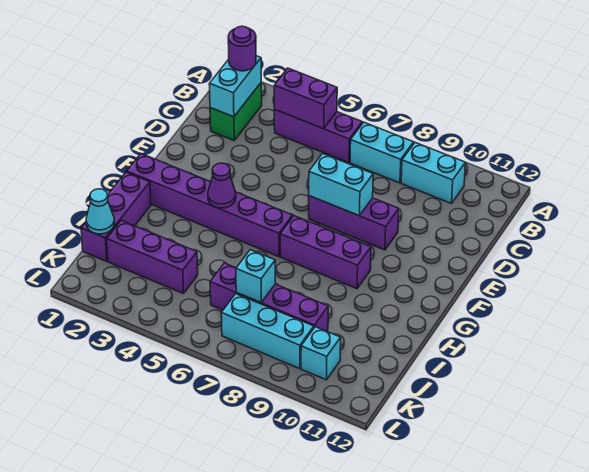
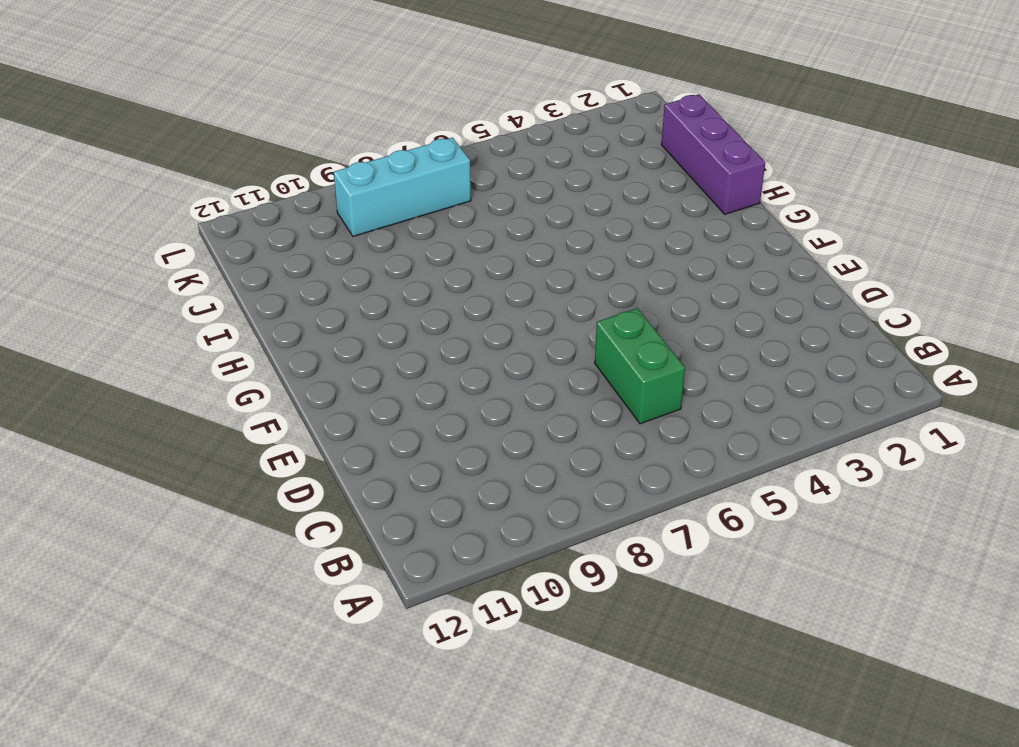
green brick C6:D6 level 1 -> green brick B2:C2 level 1
none -> purple brick B4:B6 level 1
none -> cyan brick B7:B8 level 1
none -> cyan brick B9:B10 level 1

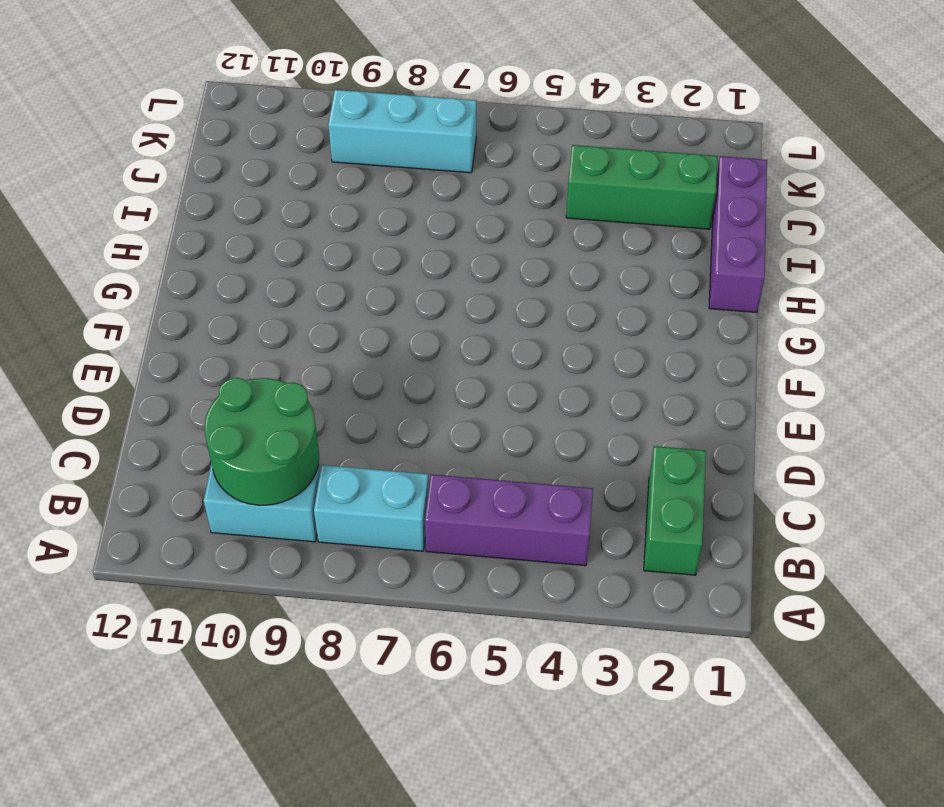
green round brick B9:C10 level 2 -> none
green brick J2:J4 level 1 -> purple brick J2:J4 level 1
none -> purple brick E7:E9 level 1
none -> purple brick G1:G6 level 1
none -> purple brick G7:G9 level 1

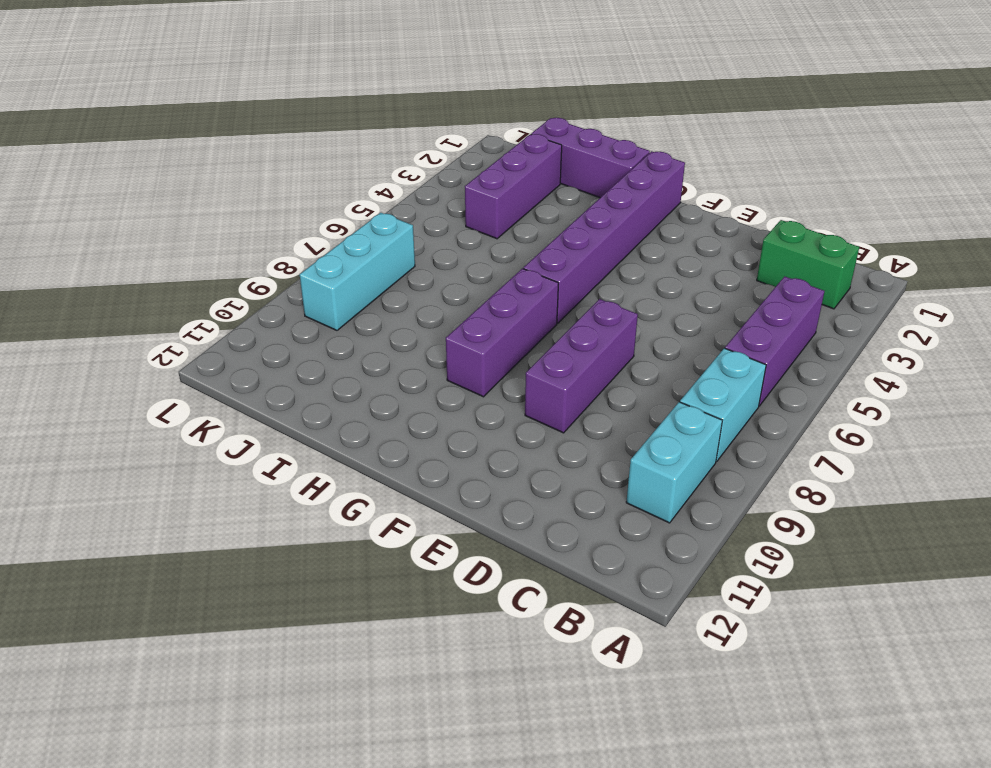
none -> purple brick J6:J9 level 1
none -> cyan brick K10 level 1
none -> cyan brick B2:C2 level 2

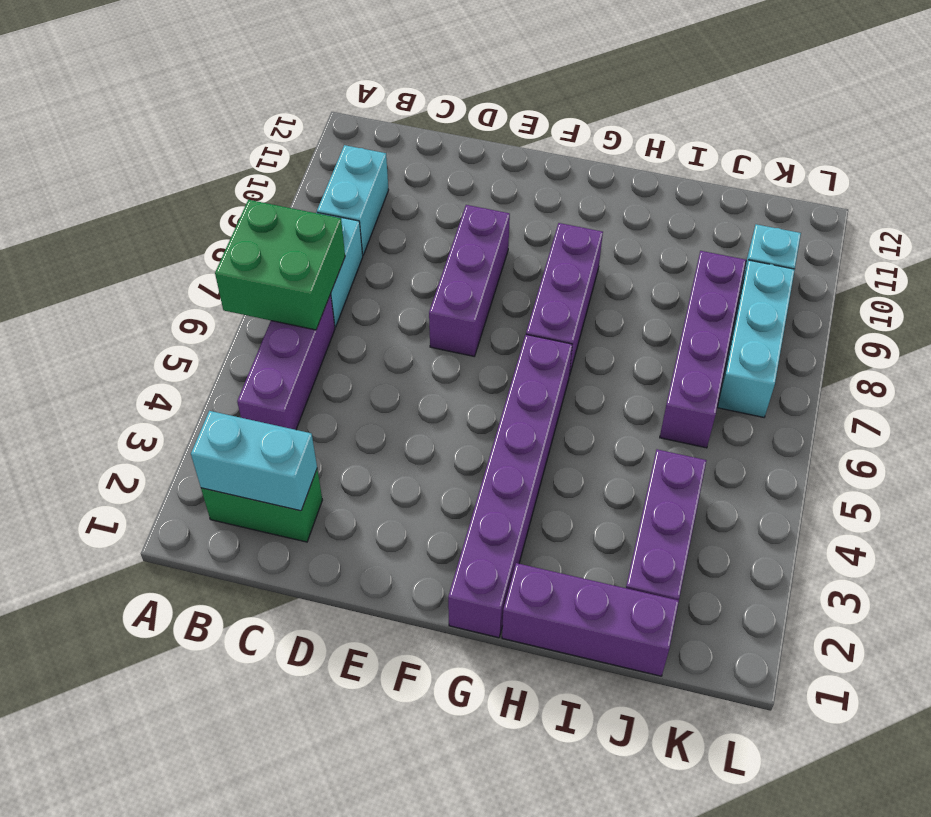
green brick A6:B7 level 2 -> none
none -> purple brick B4:B5 level 2
none -> cyan brick E7:E8 level 2
none -> purple cone G4 level 2

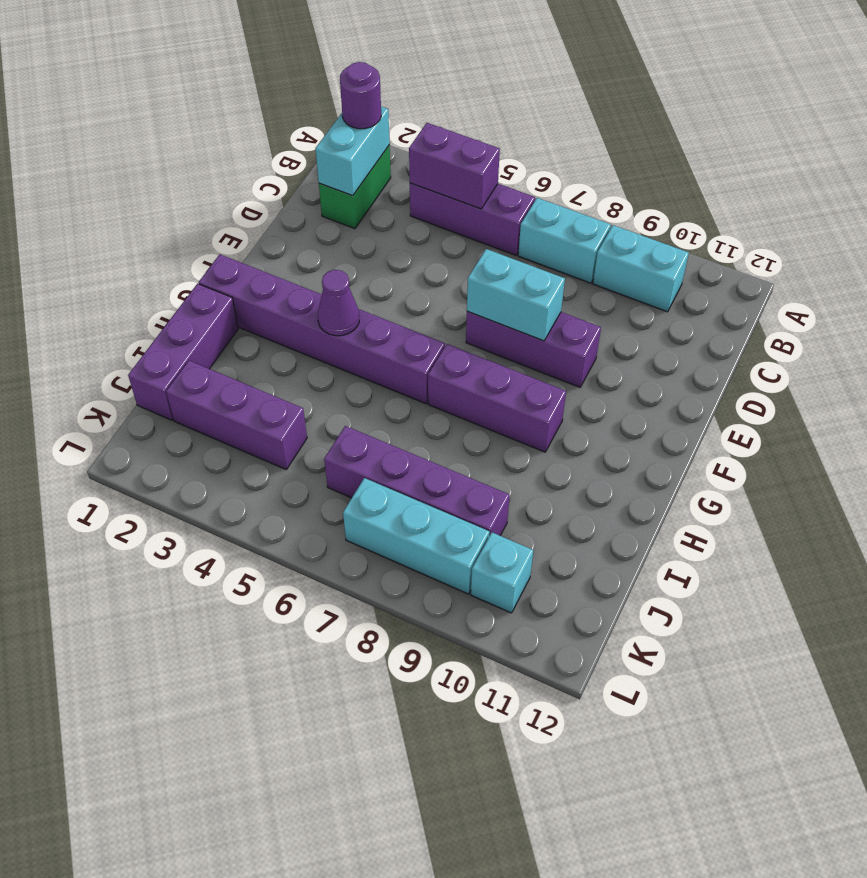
none -> cyan cone J1 level 2
none -> cyan brick J7 level 2

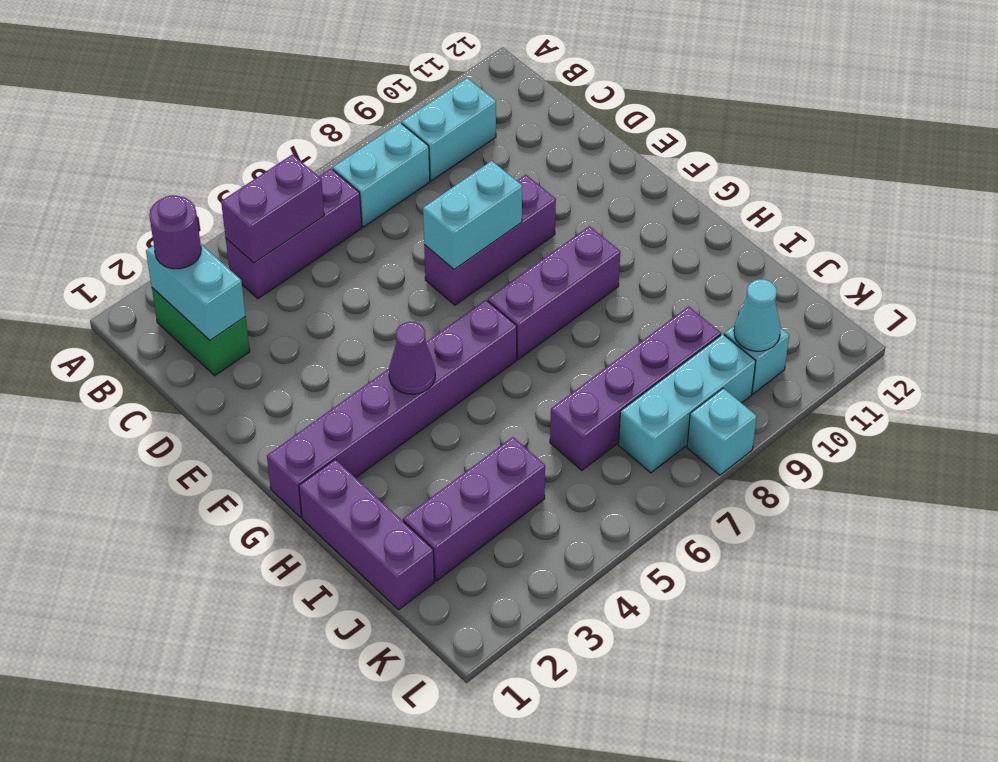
cyan cone K10 level 2 -> cyan cone J1 level 2
cyan brick L8 level 1 -> cyan brick J7 level 2

